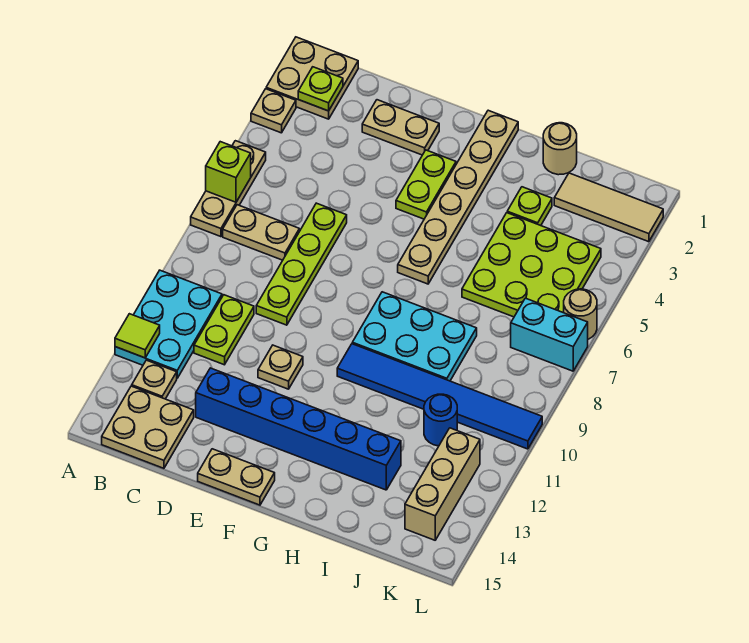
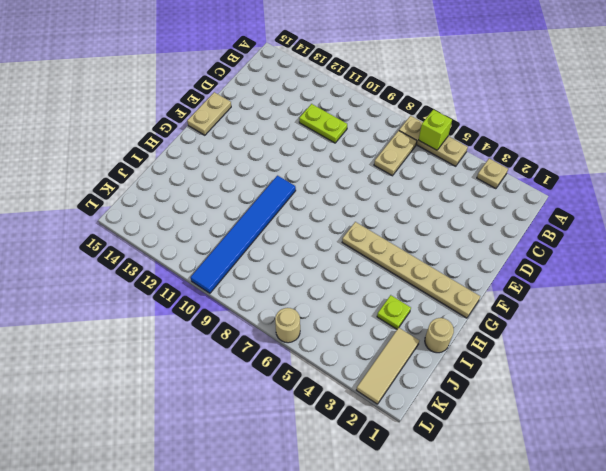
none -> tan plate A1:B2 level 1
none -> cyan plate A10:B12 level 1
none -> tan plate B13 level 1

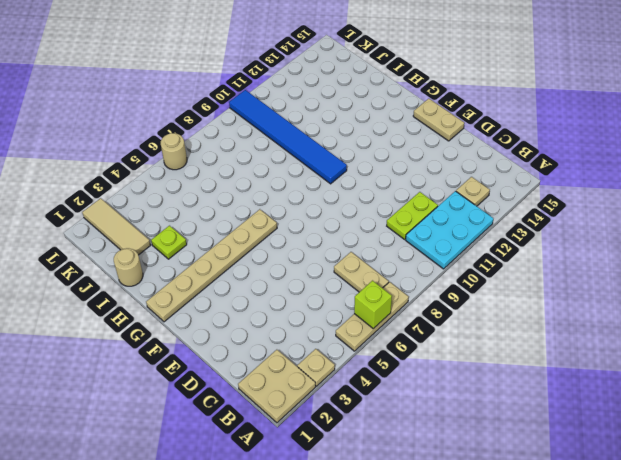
none -> tan plate B14:C15 level 1
none -> tan plate D2:E2 level 1
none -> lime plate D6:D9 level 1

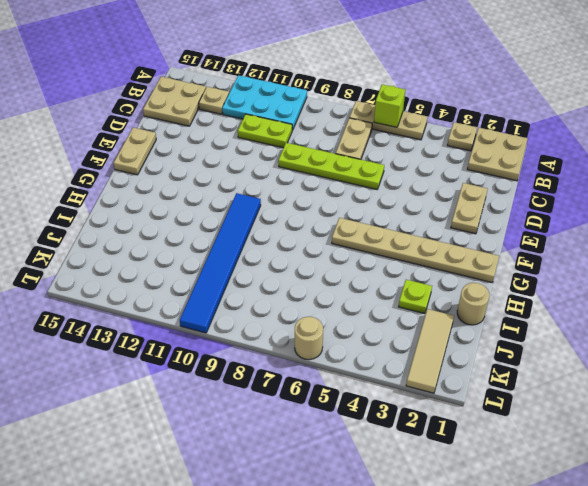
none -> blue brick D13:I13 level 1
none -> tan plate E11 level 1
none -> lime plate F3:F4 level 1

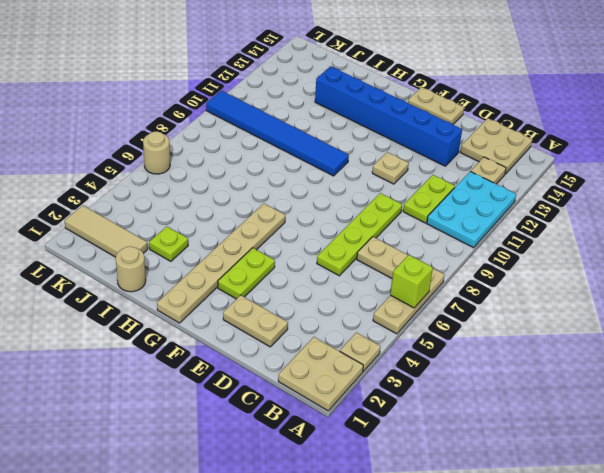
none -> cyan plate G8:I9 level 1
none -> lime plate I4:K6 level 1
none -> blue round brick J11 level 1

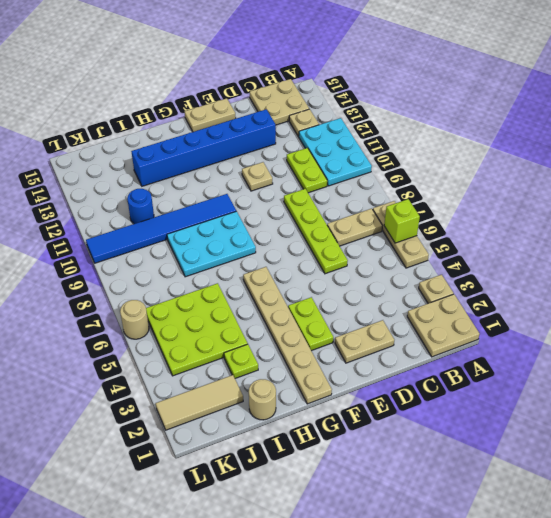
none -> cyan brick K7:L7 level 1
none -> tan brick K12:K14 level 1
none -> lime tile A12 level 2

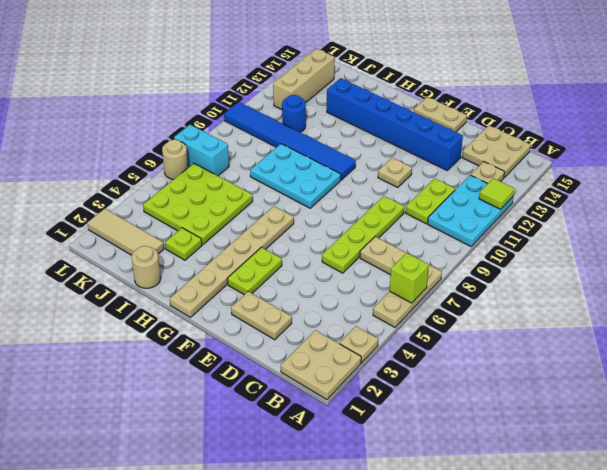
none -> lime plate B2 level 2

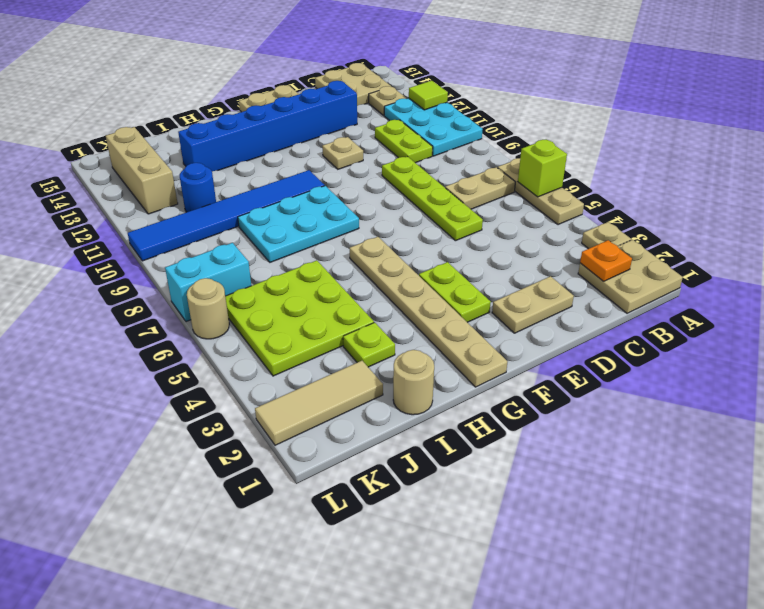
orange plate B2 level 2 -> lime plate B2 level 2

